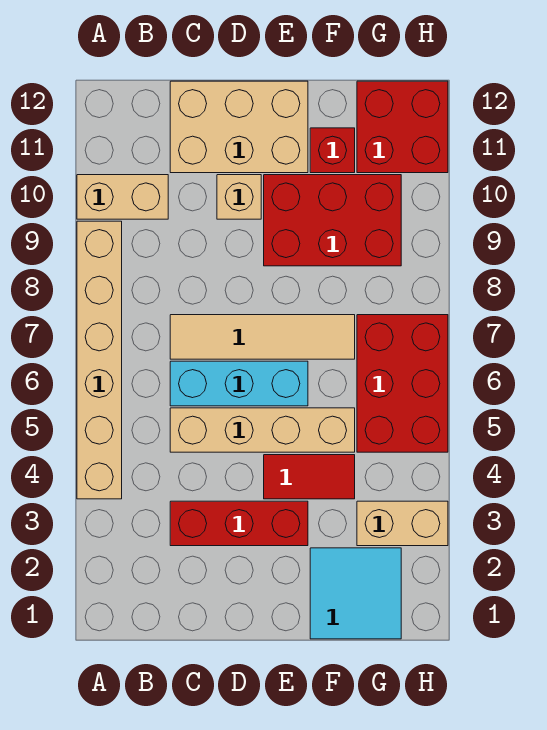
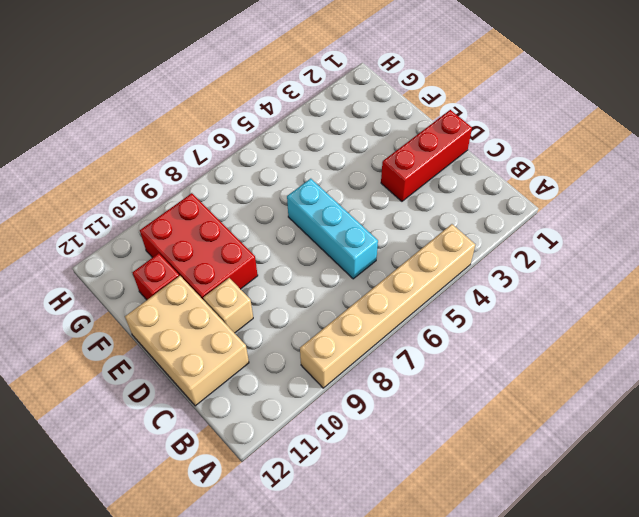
red brick D1:D3 level 1 -> red brick C3:E3 level 1
none -> tan brick A10:B10 level 1
none -> tan brick C5:F5 level 1
none -> tan tile C7:F7 level 1

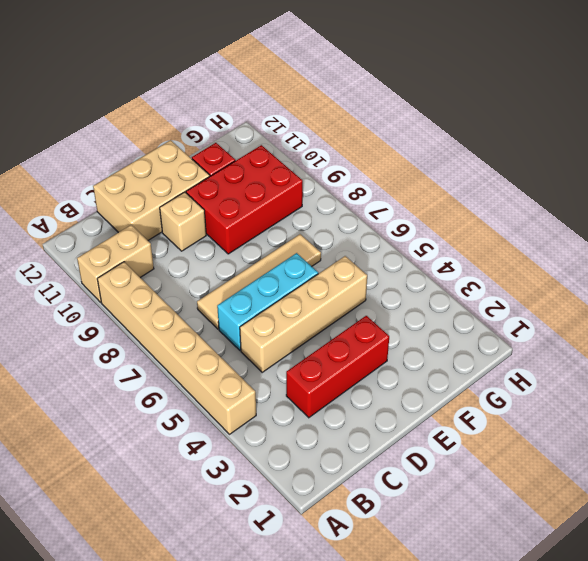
none -> red tile E4:F4 level 1
none -> cyan tile F1:G2 level 1
none -> tan brick G3:H3 level 1

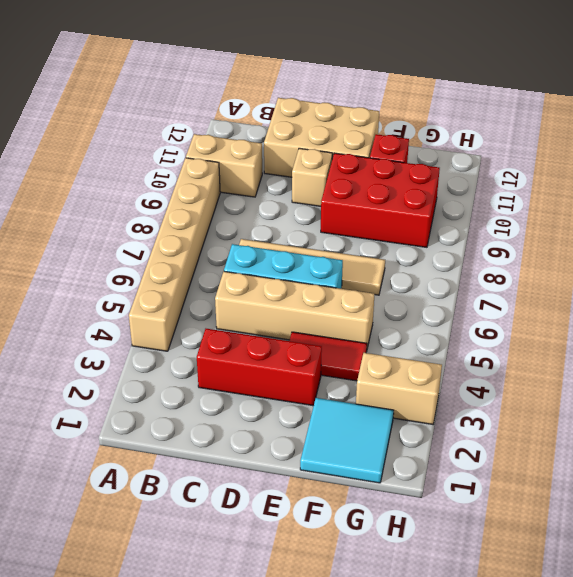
none -> red brick G5:H7 level 1
none -> red brick G11:H12 level 1

